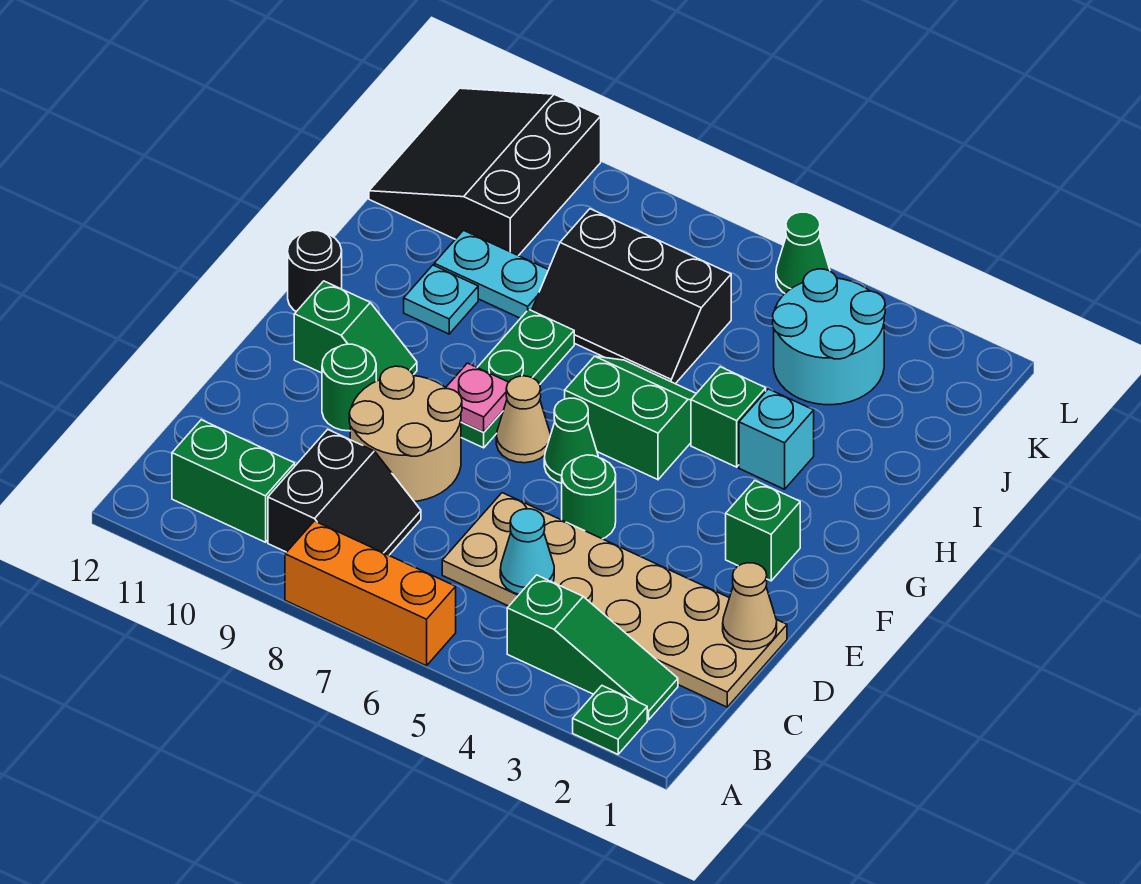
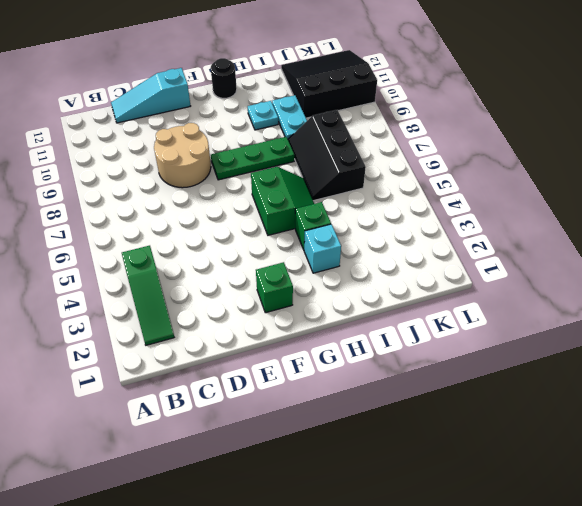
cyan slope C12:E12 level 1 top E -> none
none -> green plate A2 level 1
none -> orange brick A6:A8 level 1
none -> black slope B8:C9 level 1 top 9

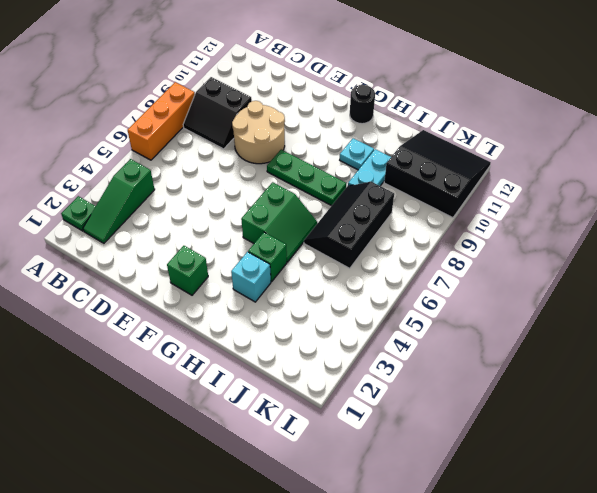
none -> green brick B10:B11 level 1
none -> tan plate C1:D6 level 1
none -> green round brick E5 level 1

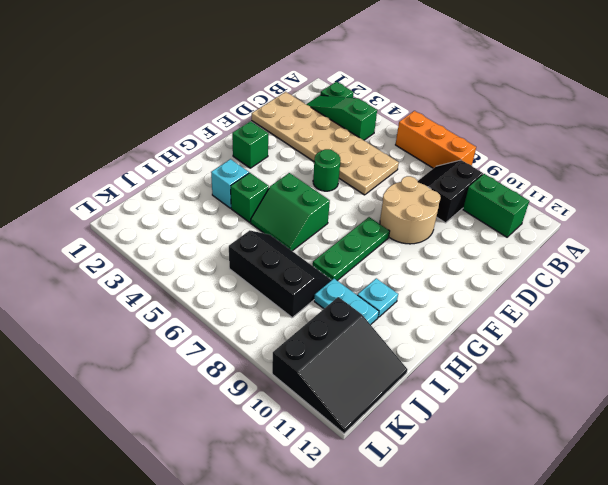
none -> green round brick E10 level 1
none -> green cone F6 level 1
none -> tan cone F7 level 1

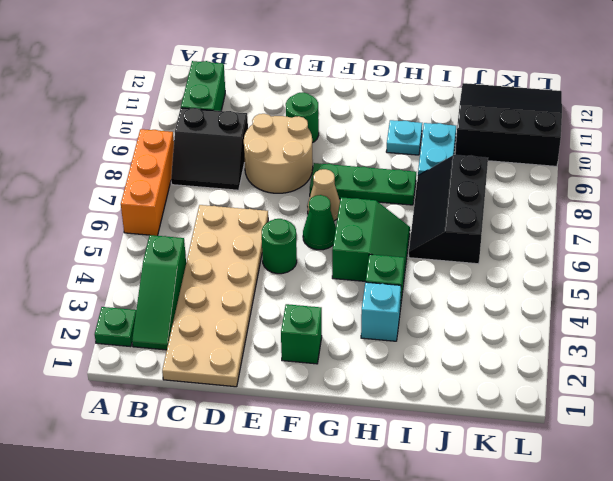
none -> green slope F10:F11 level 1 top 11
none -> black round brick G12 level 1
none -> cyan round brick J3:K4 level 1

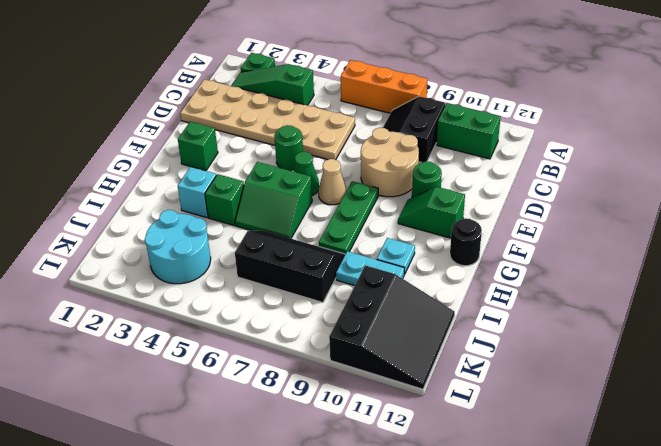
none -> green cone L5 level 1
none -> cyan cone C5 level 2
none -> tan cone D1 level 2

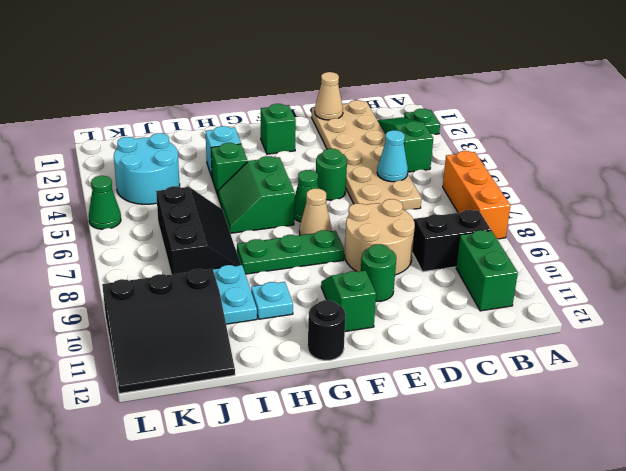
none -> pink plate F8 level 2

